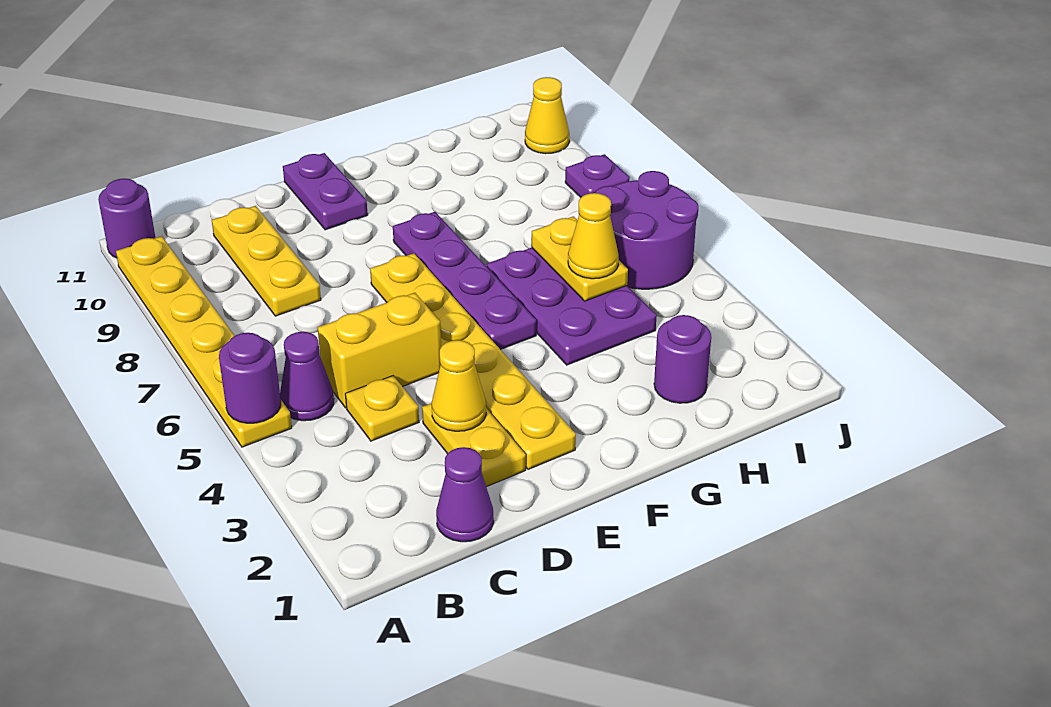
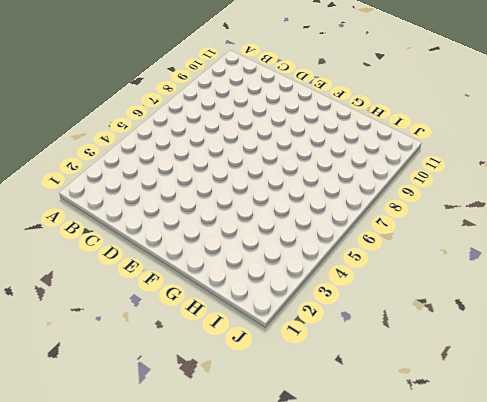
none -> yellow plate A5:A10 level 1
none -> purple round brick A11 level 1
none -> purple cone B5 level 1

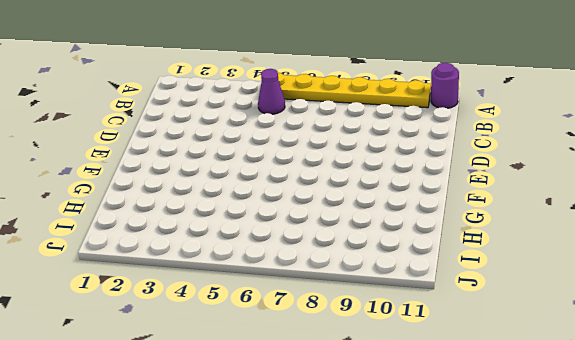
none -> purple cone C1 level 1
none -> yellow plate C4 level 1
none -> yellow brick C5:D5 level 1

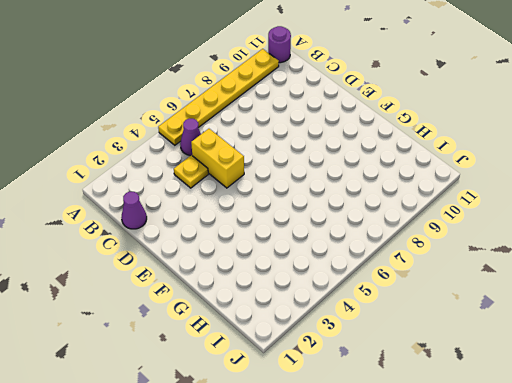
none -> yellow plate C8:C10 level 1
none -> yellow plate D2:D3 level 1
none -> yellow plate E2:E7 level 1

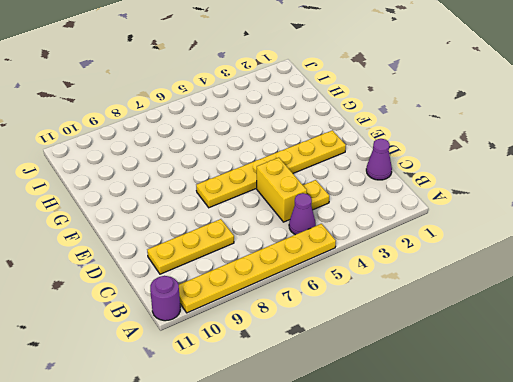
none -> yellow plate D2:D3 level 1
none -> purple plate E10:E11 level 1
none -> purple plate F5:F8 level 1

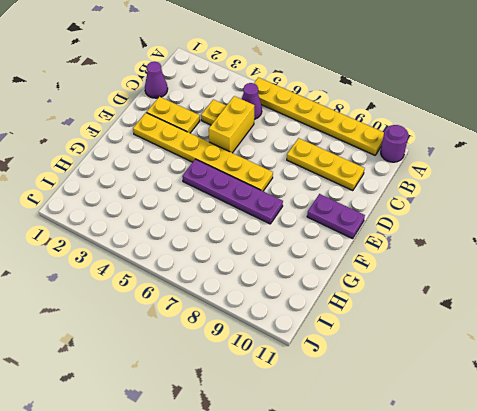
none -> purple plate G4:H6 level 1
none -> purple round brick H2 level 1
none -> purple round brick I5:J6 level 1

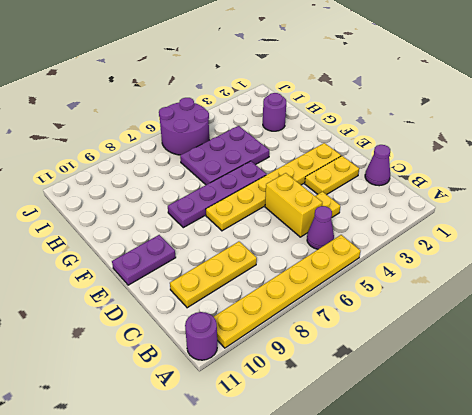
none -> purple plate J8 level 1
none -> yellow cone J10 level 1
none -> purple round brick A5 level 2

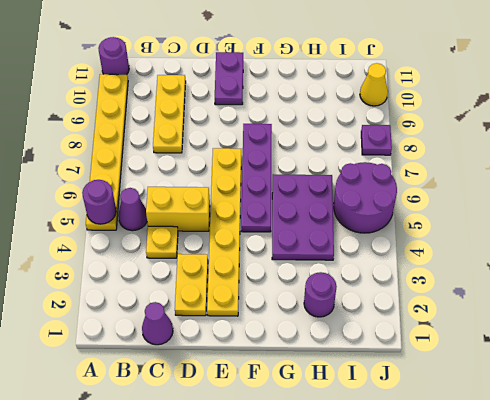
none -> yellow cone D3 level 2
none -> yellow plate H5:H6 level 2
none -> yellow cone H5 level 3

